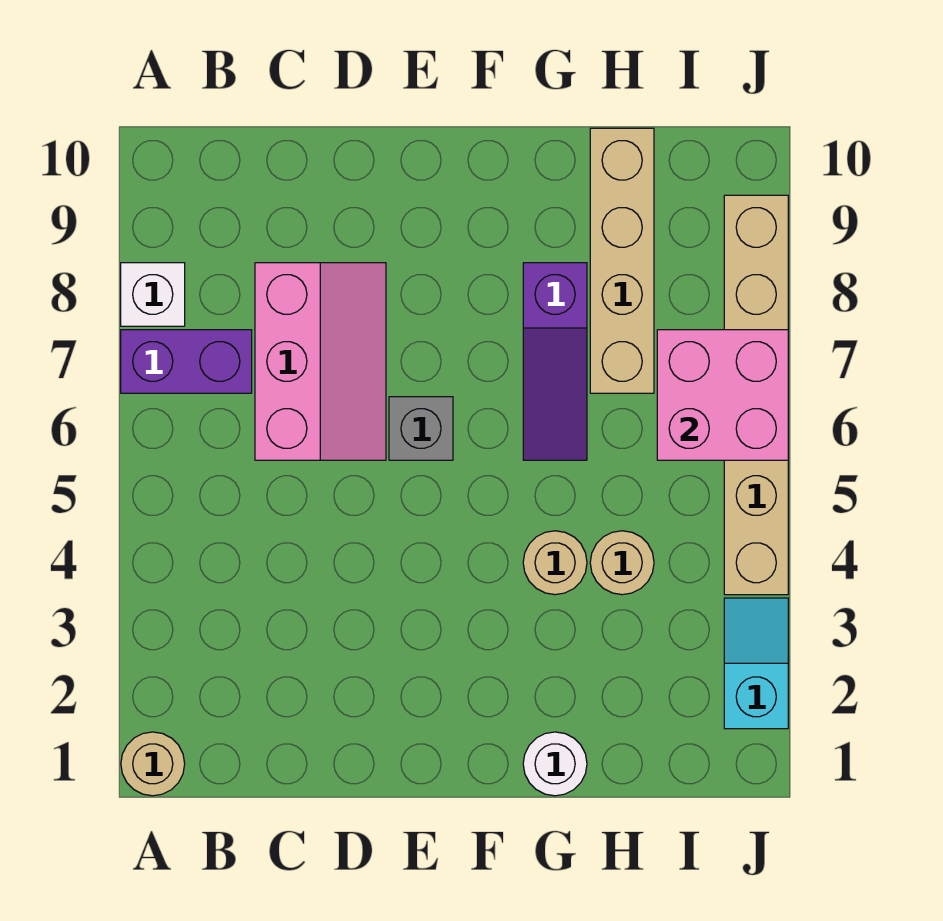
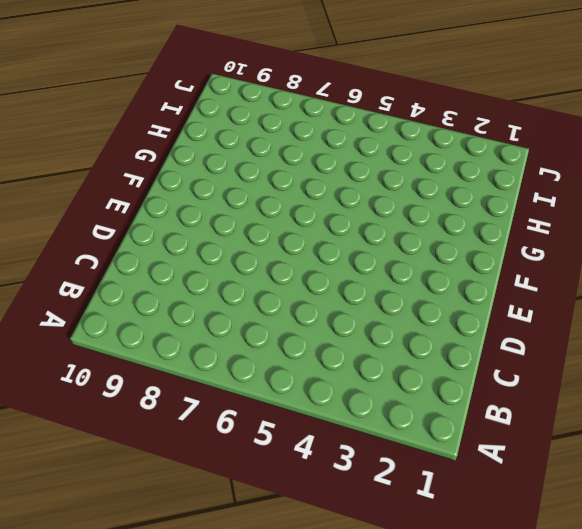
none -> tan round brick A1 level 1
none -> purple brick A7:B7 level 1
none -> white brick A8 level 1

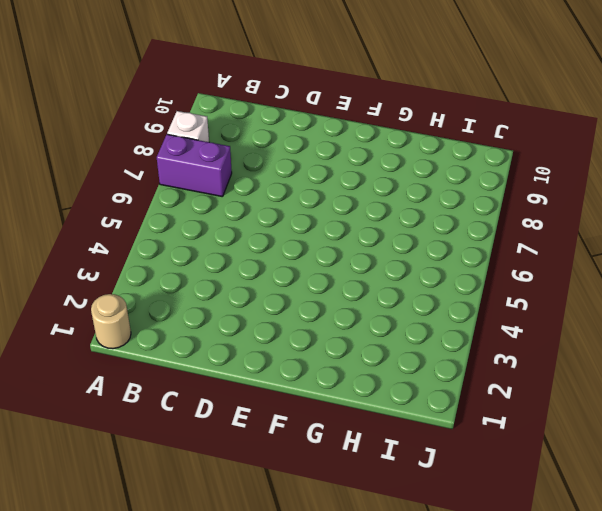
none -> pink slope C6:D8 level 1 top C
none -> grey brick E6 level 1
none -> white round brick G1 level 1

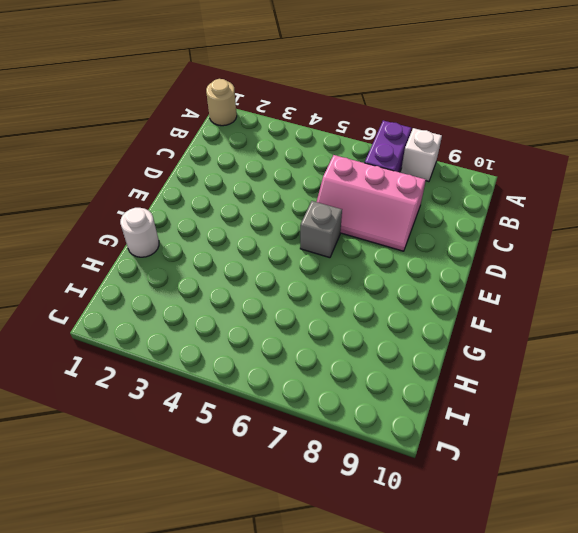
none -> tan round brick G4 level 1
none -> purple slope G6:G8 level 1 top 8
none -> tan round brick H4 level 1

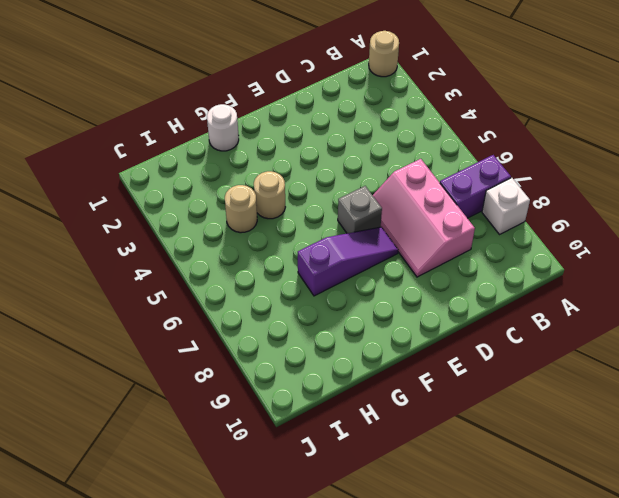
purple slope E7:G7 level 1 top G -> purple slope G6:G8 level 1 top 8
none -> tan brick H7:H10 level 1
none -> cyan slope J2:J3 level 1 top 2
none -> tan brick J4:J9 level 1

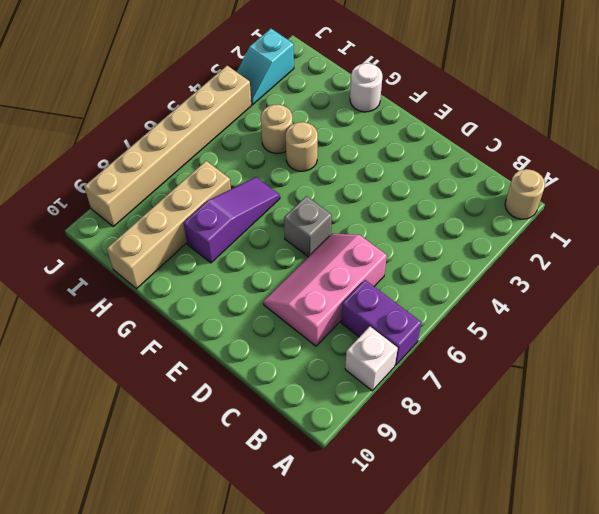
none -> pink brick I6:J7 level 2

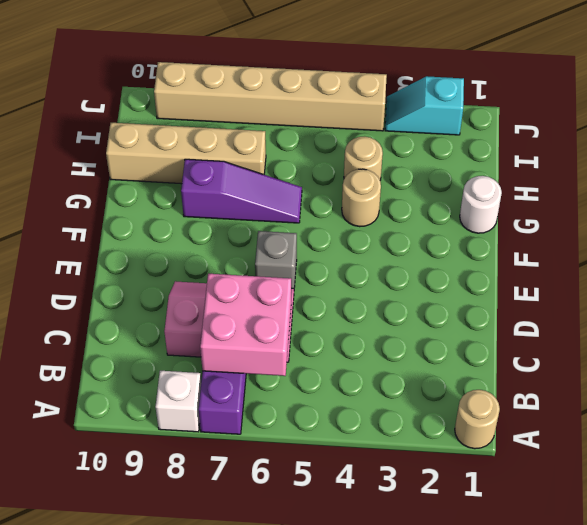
pink brick B6:C7 level 2 -> pink brick I6:J7 level 2

